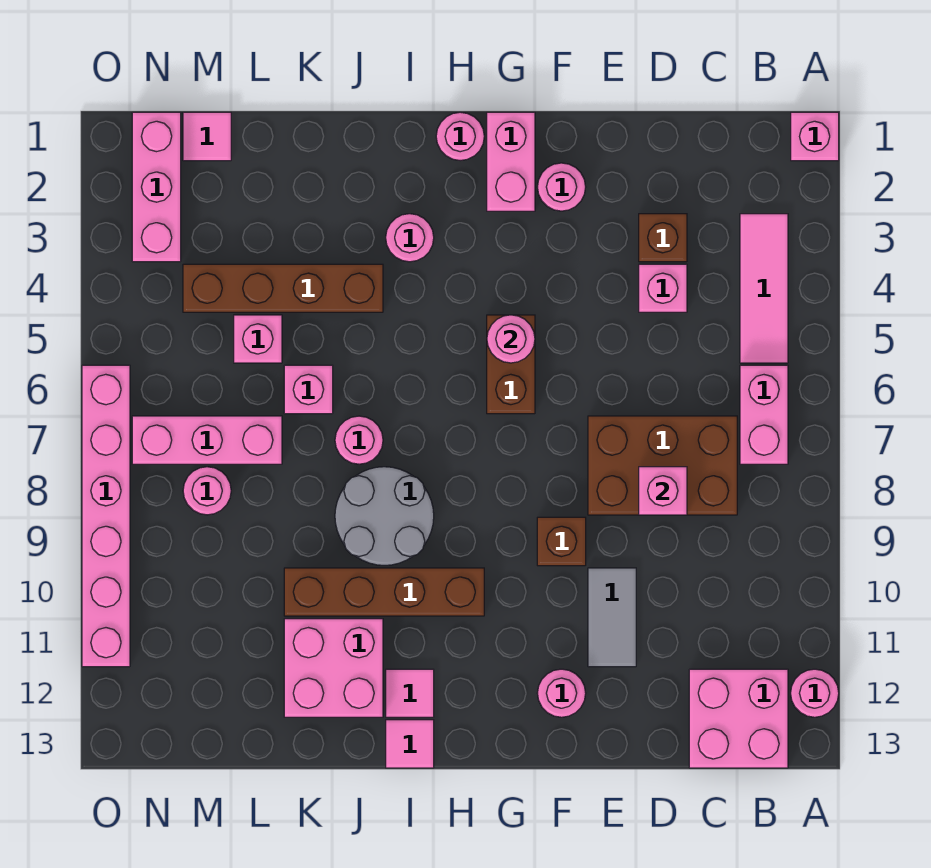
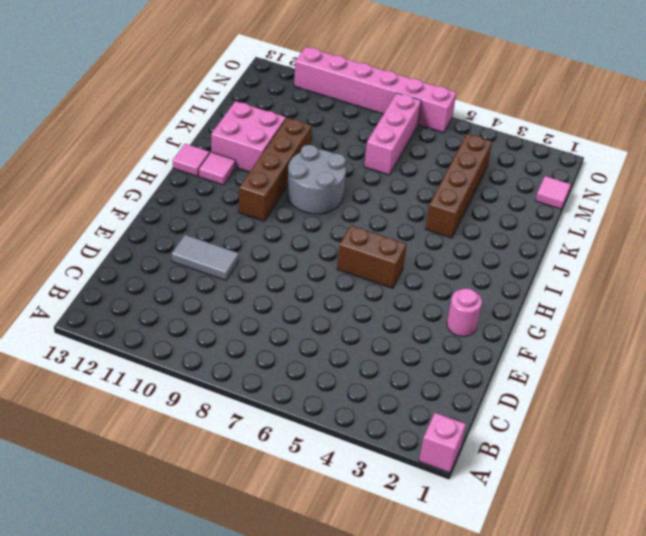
none -> pink round brick A12 level 1
none -> pink tile B3:B5 level 1
none -> pink brick B6:B7 level 1
none -> pink brick B12:C13 level 1

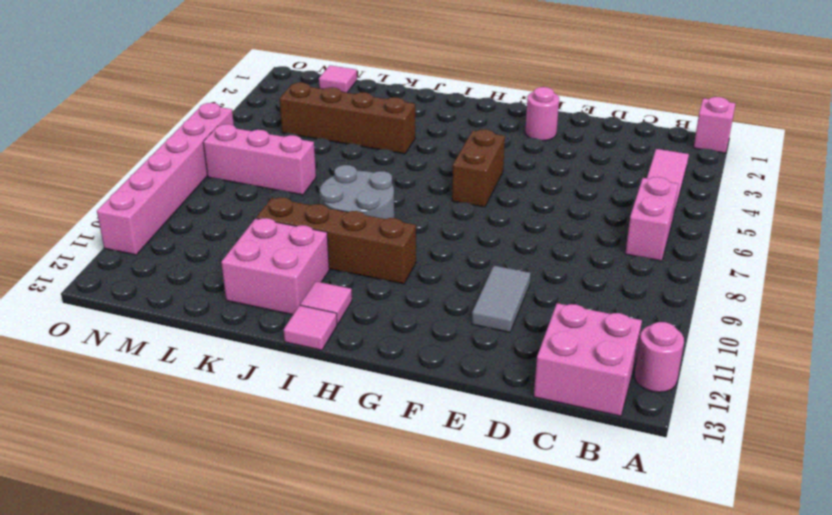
none -> brown brick C7:E8 level 1
none -> brown brick D3 level 1
none -> pink brick D4 level 1
none -> brown brick F9 level 1

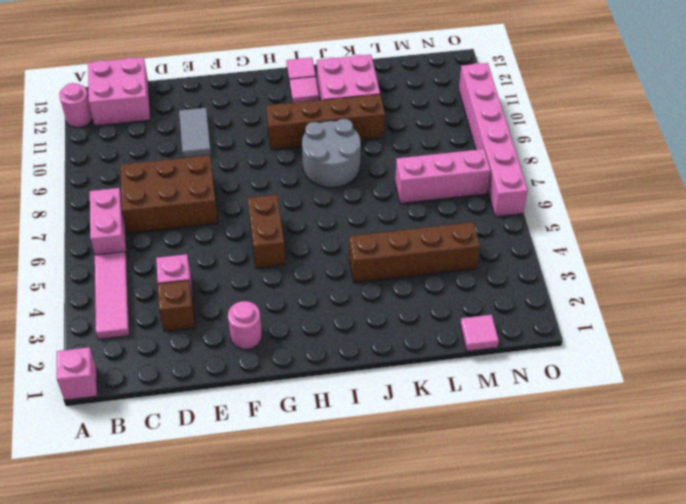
none -> brown brick F9 level 1
none -> pink round brick F12 level 1
none -> pink brick G1:G2 level 1
none -> pink round brick H1 level 1

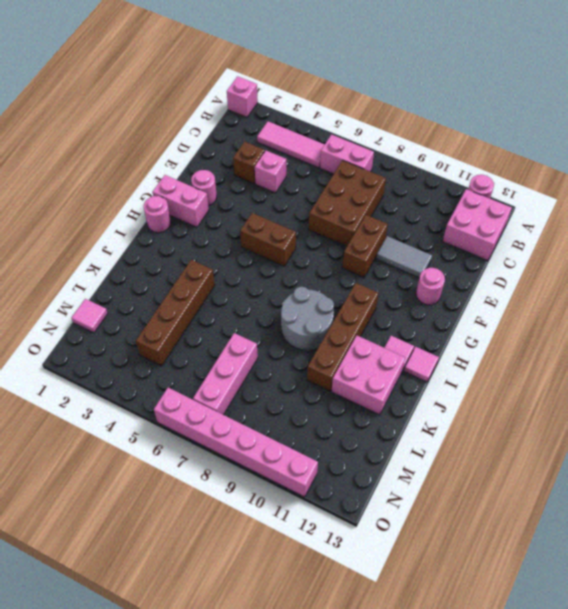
brown brick E9:F9 level 1 -> brown brick F9 level 1
none -> pink round brick I3 level 1
none -> pink round brick J7 level 1
none -> pink brick K6 level 1
none -> pink brick L5 level 1

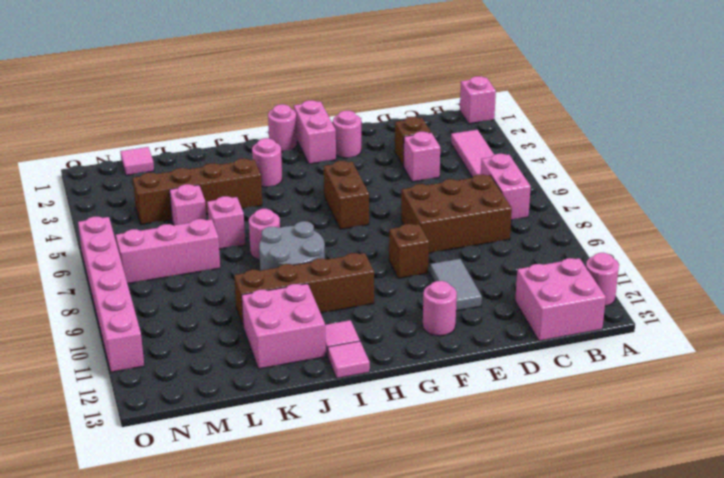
none -> pink round brick M8 level 1
none -> pink brick N1:N3 level 1
none -> pink brick D8 level 2
none -> pink round brick G5 level 2

